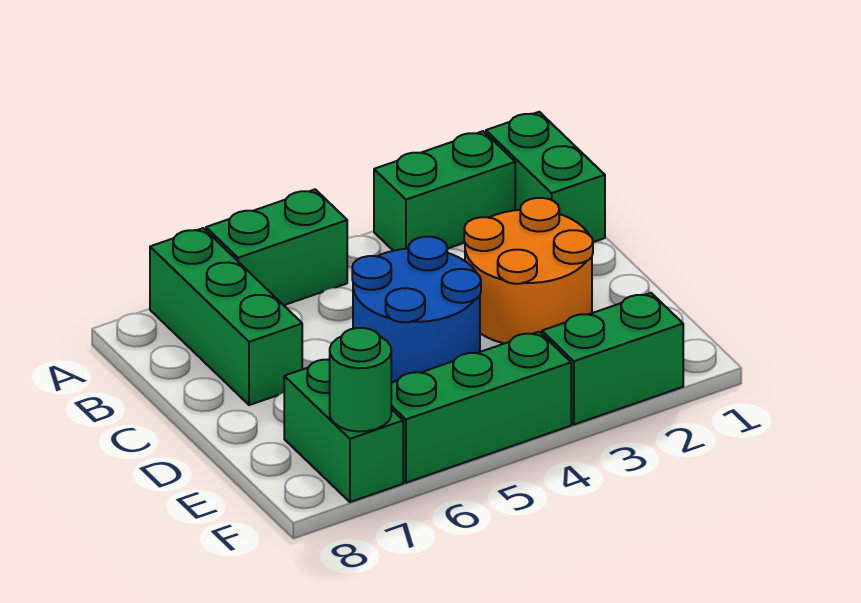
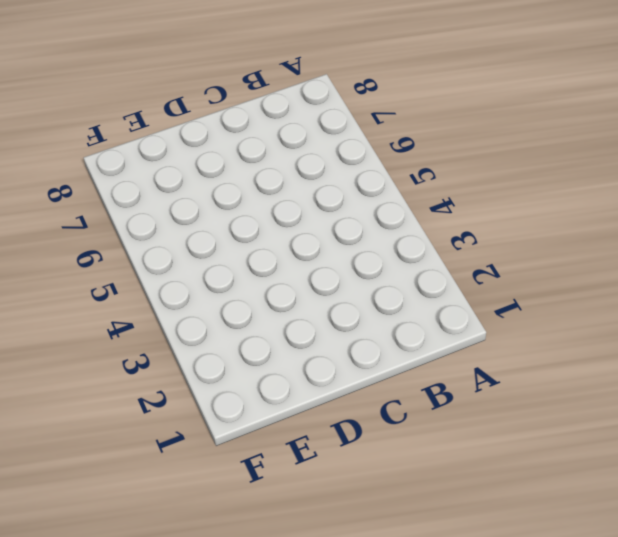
none -> green brick A1:B1 level 1
none -> green brick A2:A3 level 1

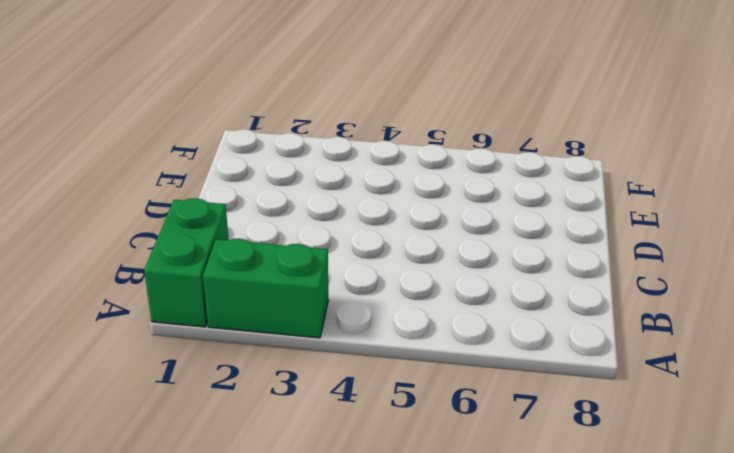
none -> green brick A5:A6 level 1
none -> green brick A7:C7 level 1

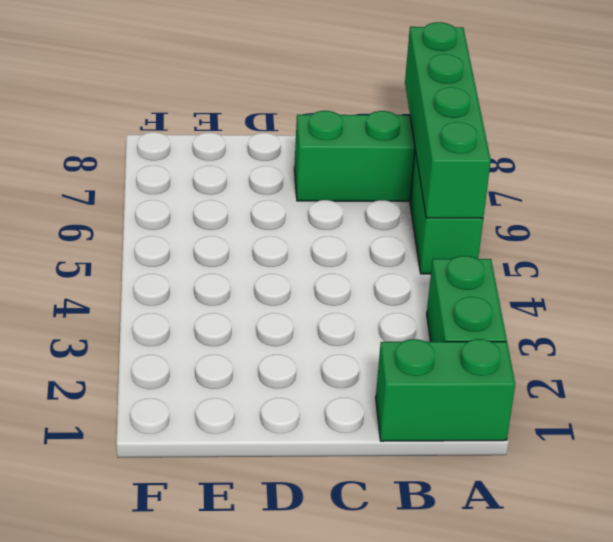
green brick A5:A8 level 2 -> none
none -> orange round brick C2:D3 level 1
none -> blue round brick C4:D5 level 1

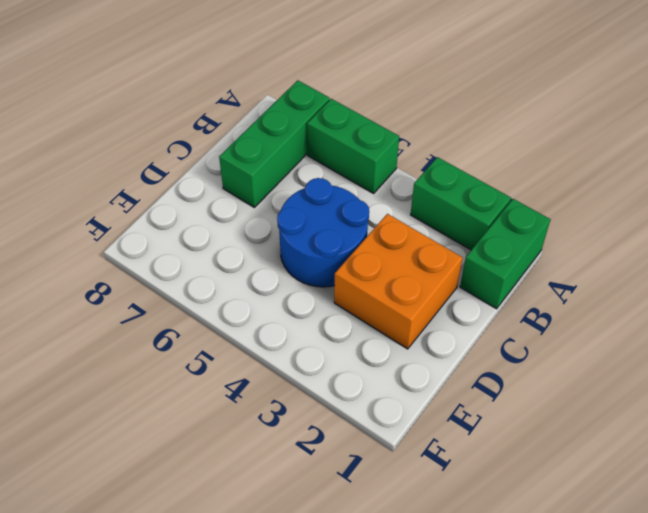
orange brick C2:D3 level 1 -> orange round brick C2:D3 level 1
none -> green brick E7:F7 level 1
none -> green brick F2:F3 level 1

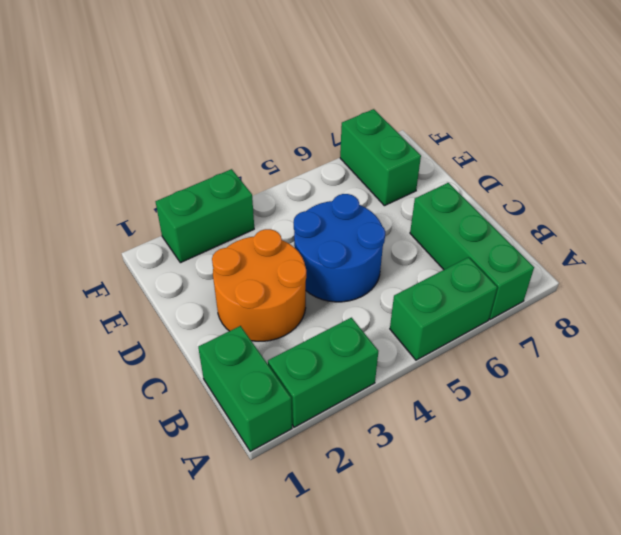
none -> green brick F4:F6 level 1
none -> green round brick F7 level 2

